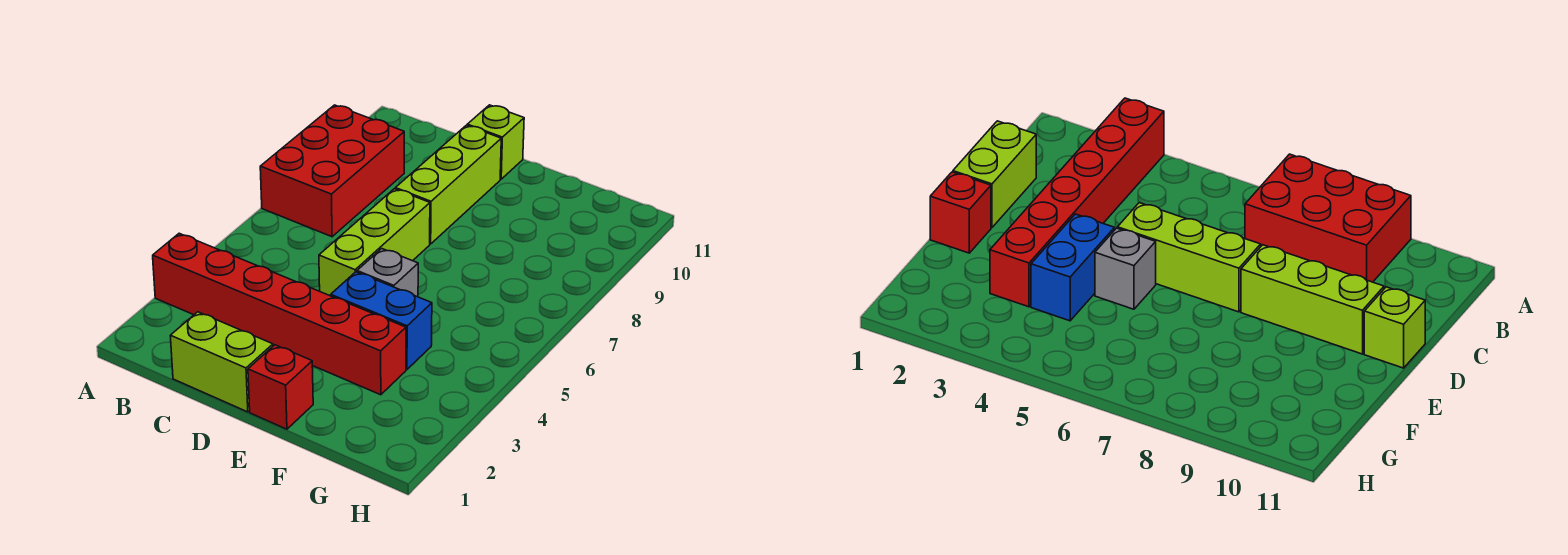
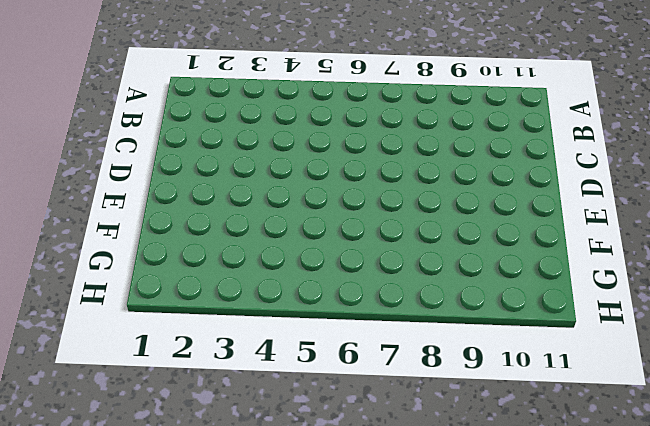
none -> red brick A3:F3 level 1
none -> red brick A7:B9 level 1

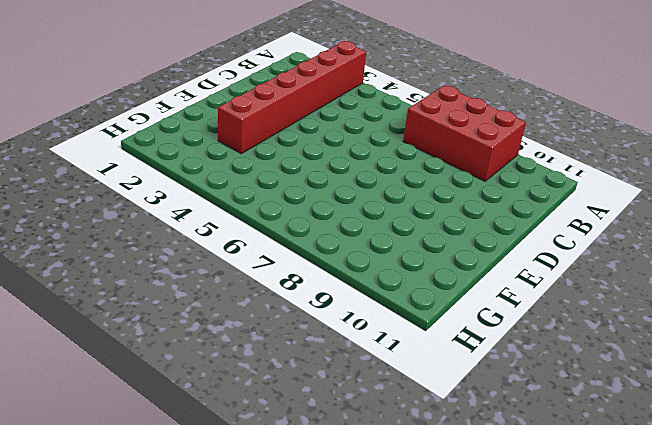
none -> lime brick C1:D1 level 1
none -> lime brick D5:D7 level 1

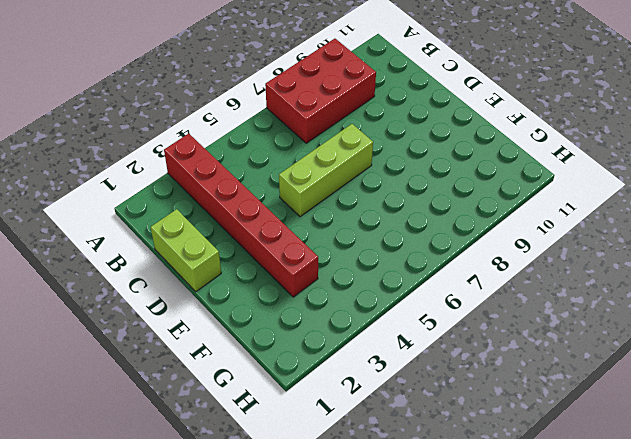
none -> lime brick D8:D10 level 1
none -> lime brick D11 level 1

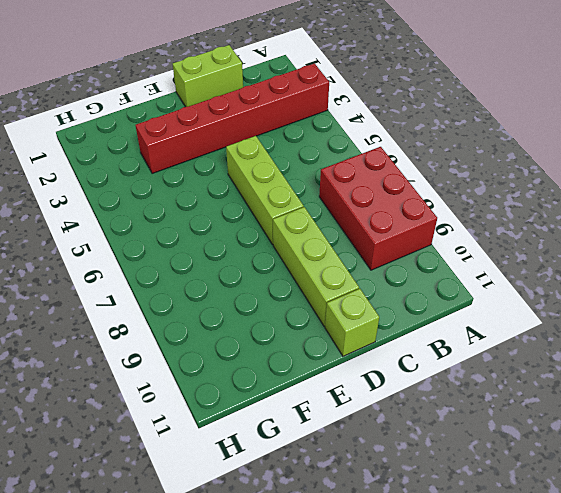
none -> red brick E1 level 1
none -> blue brick E4:F4 level 1

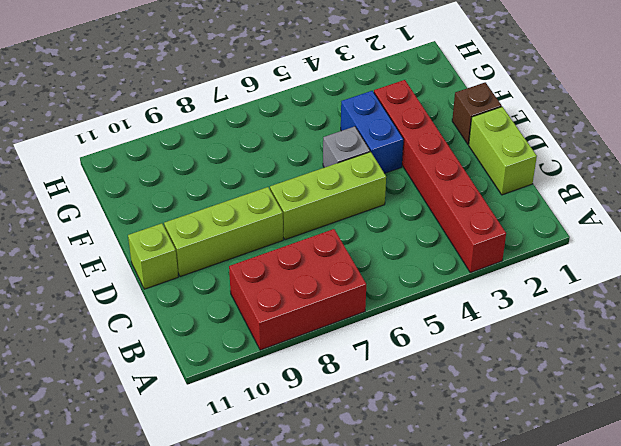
brown brick E1 level 1 -> red brick E1 level 1

